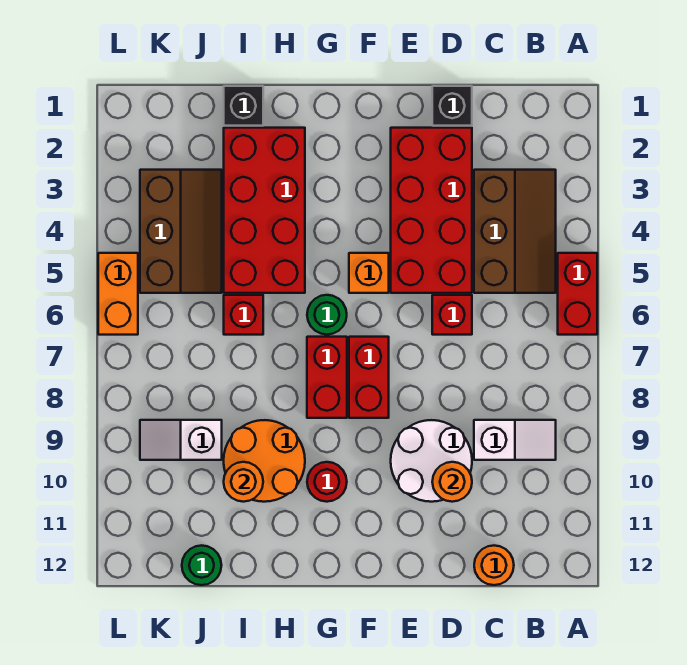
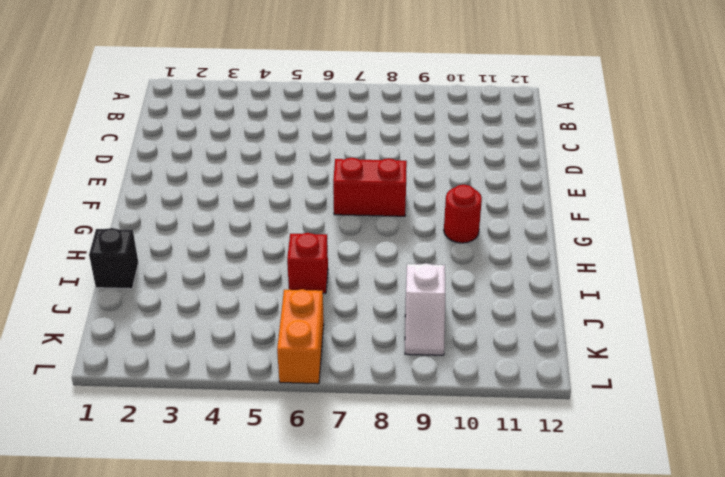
orange brick K6:L6 level 1 -> orange brick L5:L6 level 1
none -> red brick A5:A6 level 1
none -> brown slope B3:C5 level 1 top C
none -> white slope B9:C9 level 1 top C

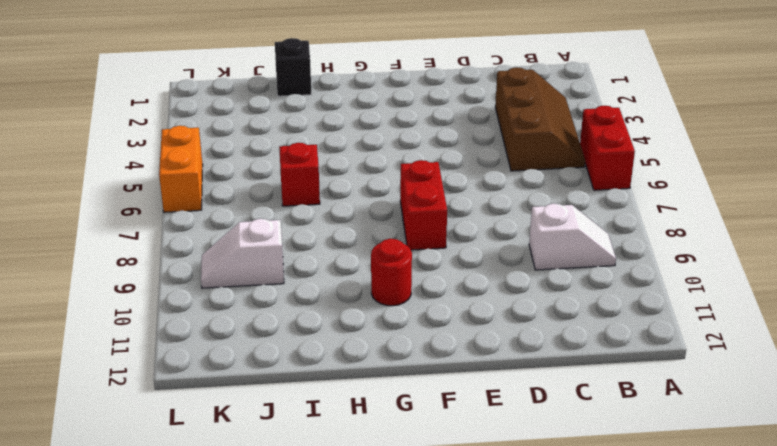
none -> orange round brick C12 level 1
none -> black brick D1 level 1
none -> red brick D2:E5 level 1

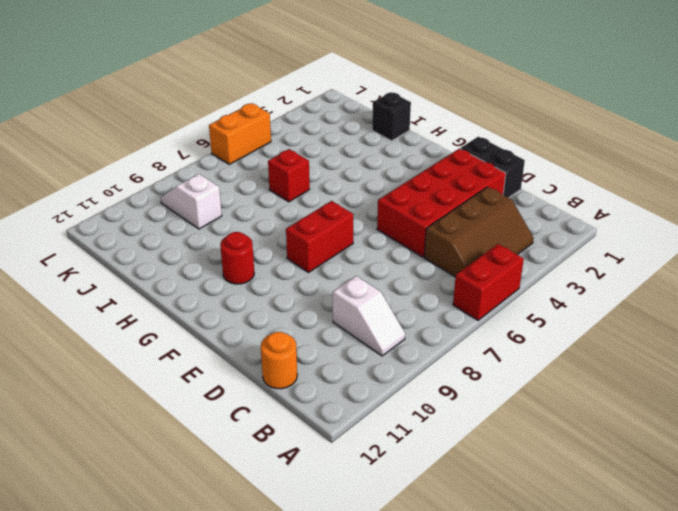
black brick D1:E1 level 1 -> black brick D1 level 1
none -> red brick D6 level 1
none -> white round brick D9:E10 level 1
none -> orange brick F5 level 1

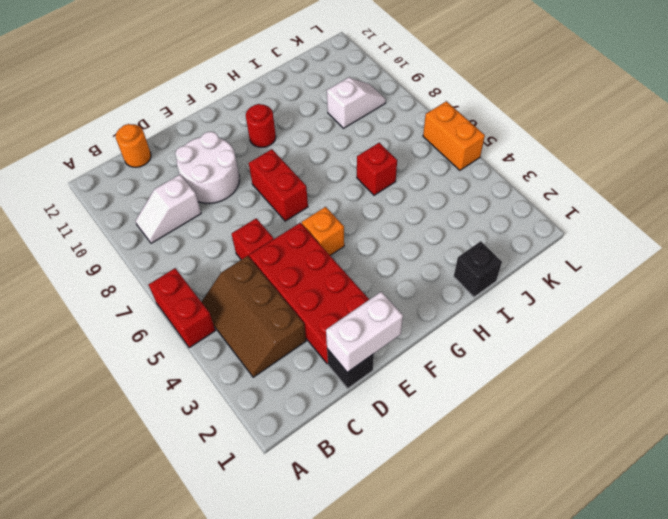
white brick D1:E1 level 2 -> none
none -> green round brick G6 level 1
none -> red brick G7:G8 level 1
none -> red brick H2:I5 level 1

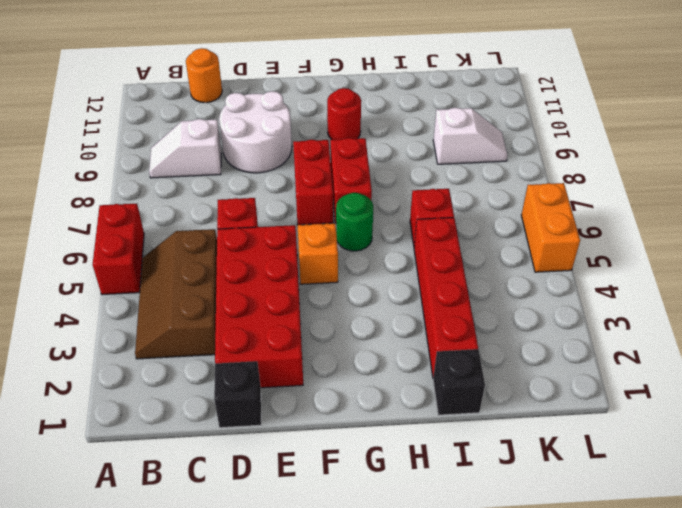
red brick I2:I5 level 1 -> red brick H2:I5 level 1
none -> orange round brick H9:I10 level 1
none -> brown slope J3:K5 level 1 top K
none -> green round brick J12 level 1

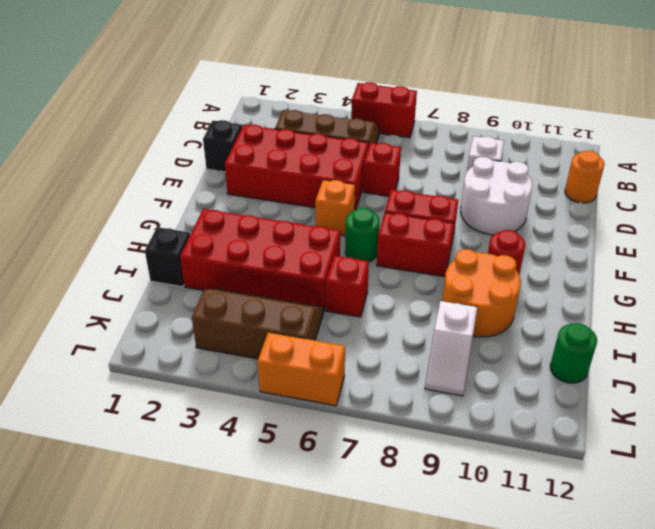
none -> orange round brick D10 level 2
none -> orange round brick I10 level 2

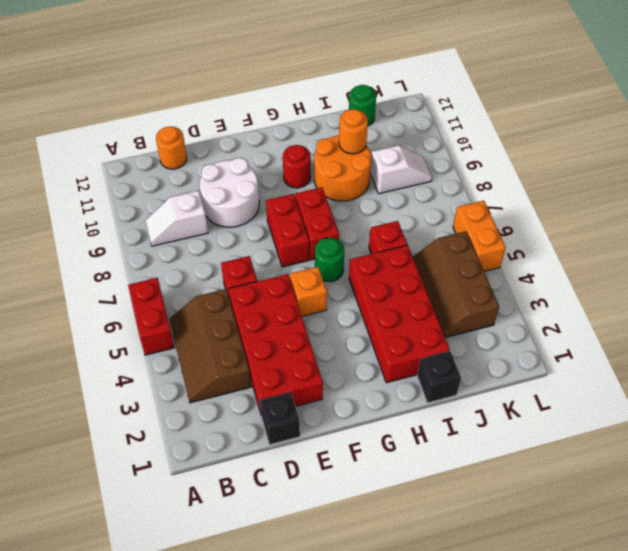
none -> orange round brick D10 level 2

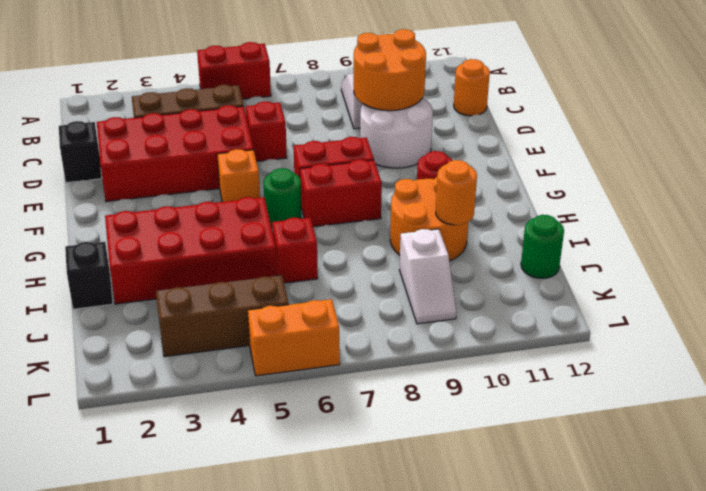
orange round brick C9:D10 level 2 -> orange round brick D10 level 2

